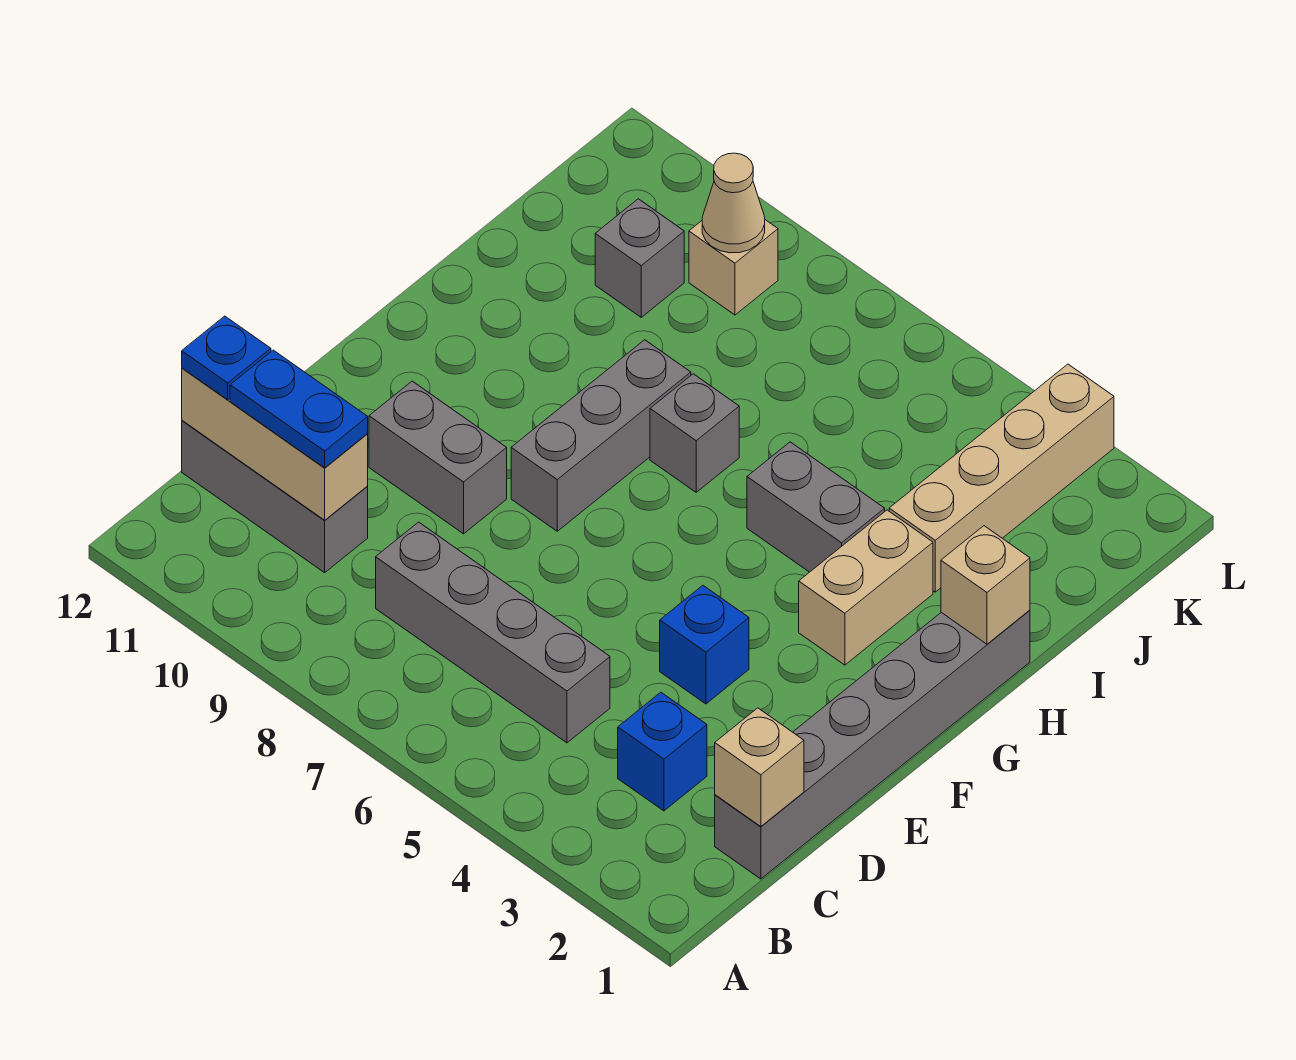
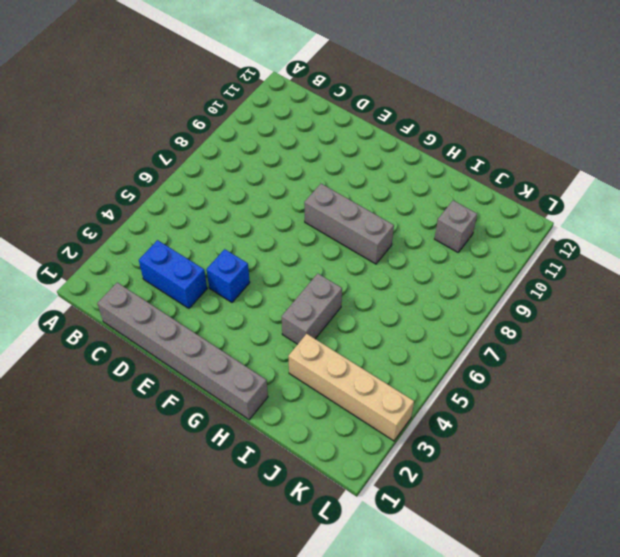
blue brick C3:D3 level 1 -> blue brick C3 level 1
none -> grey brick C5:C8 level 1
none -> grey brick C10:C12 level 1
none -> grey brick E9:E10 level 1

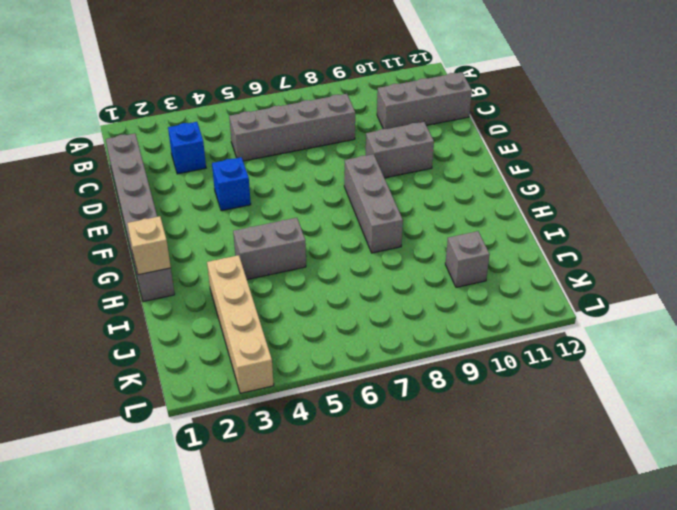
none -> tan brick G3:H3 level 1
none -> grey brick H7 level 1
none -> tan brick K9 level 1

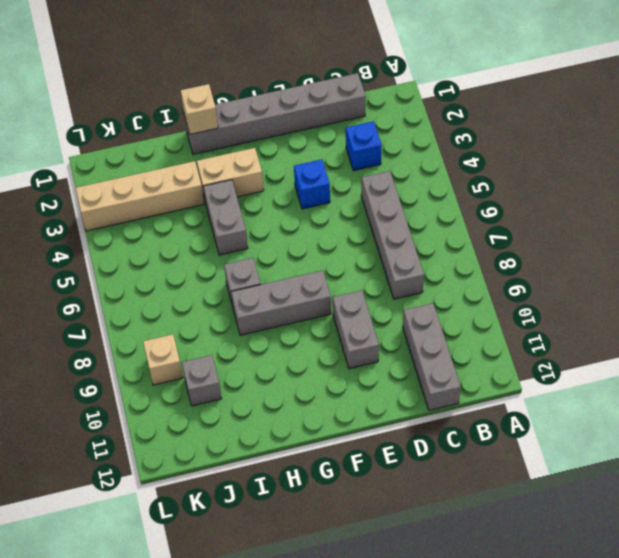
none -> tan brick C1 level 2
none -> tan brick C10:C12 level 2
none -> tan cone K9 level 2

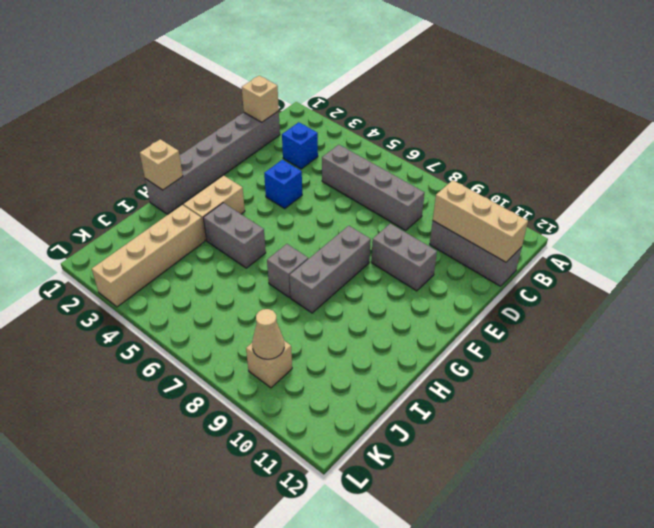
none -> grey brick J10 level 1
none -> blue plate C10:C11 level 3
none -> blue plate C12 level 3

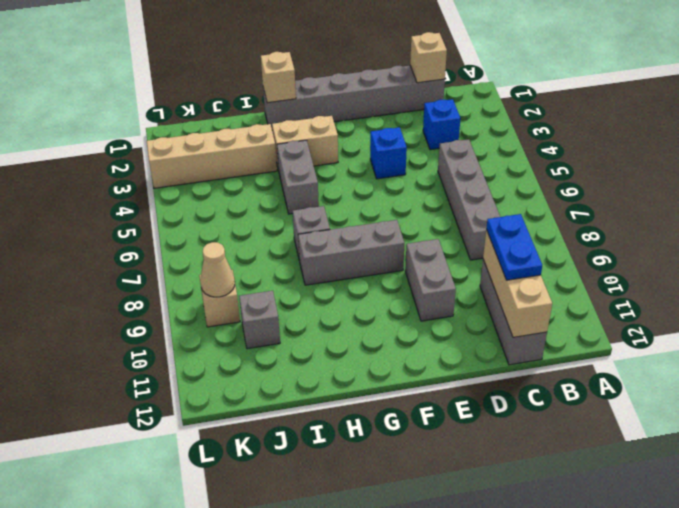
none -> blue plate C12 level 3

